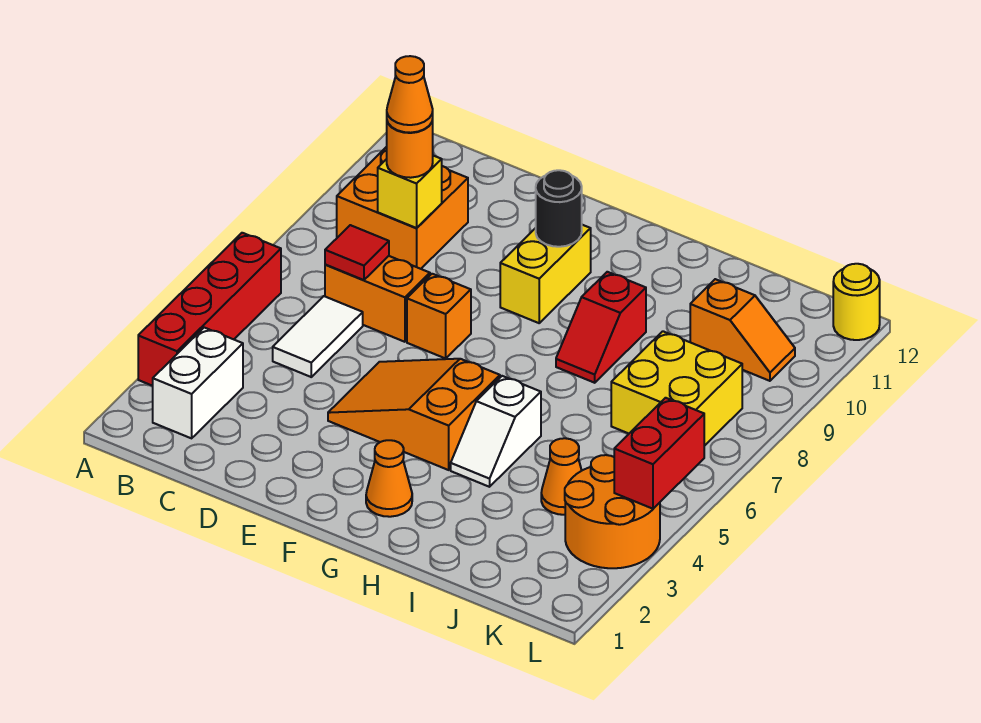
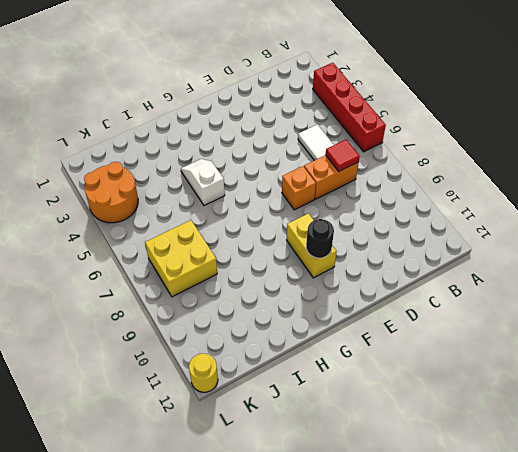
none -> white brick B2:B3 level 1
none -> orange brick B9:C10 level 1
none -> orange slope E4:G5 level 1 top G

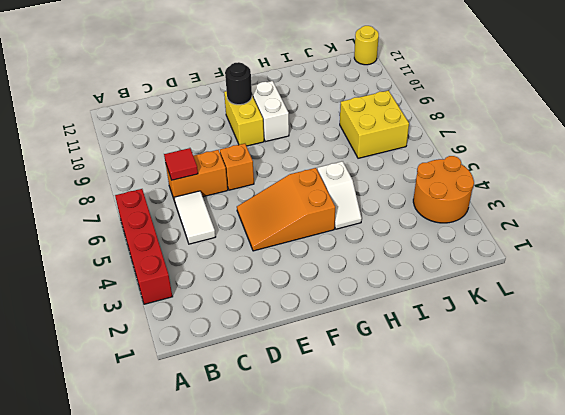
white brick G9:G10 level 1 -> white brick B2:B3 level 1
none -> orange brick B9:C10 level 1
none -> orange cone G2 level 1
none -> red slope H8:H9 level 1 top 9

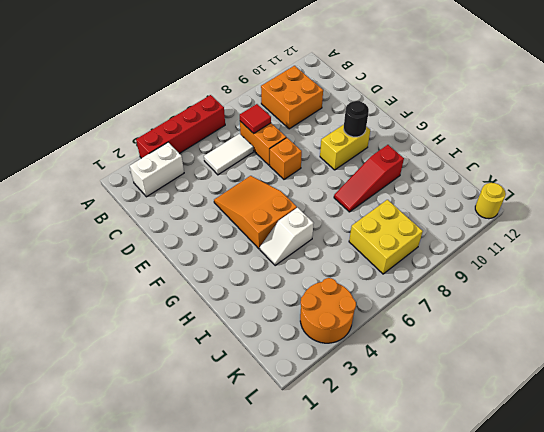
red slope H8:H10 level 1 top 10 -> red slope H8:H9 level 1 top 9
none -> orange cone G2 level 1
none -> orange cone J4 level 1
none -> orange slope J10:K10 level 1 top J

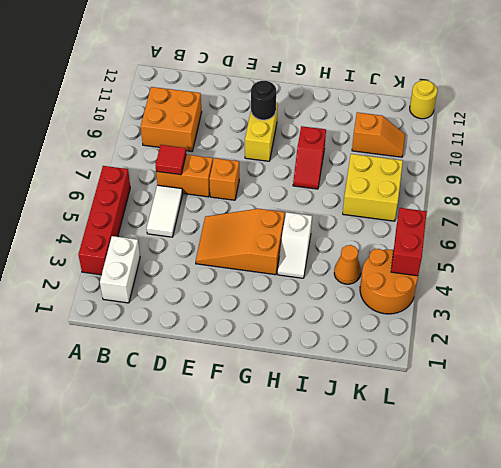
none -> orange cone G2 level 1
none -> yellow brick C9 level 2
none -> orange round brick C9 level 3

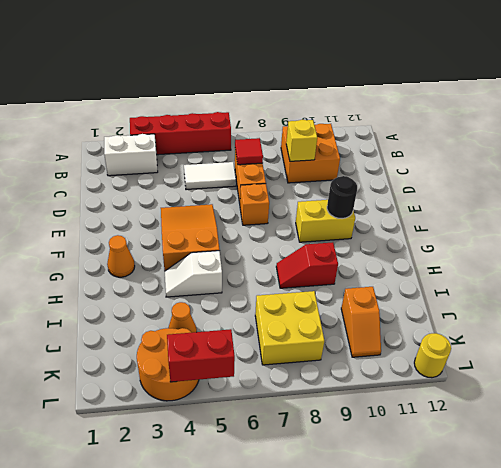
none -> orange round brick C9 level 3
none -> orange cone C9 level 4

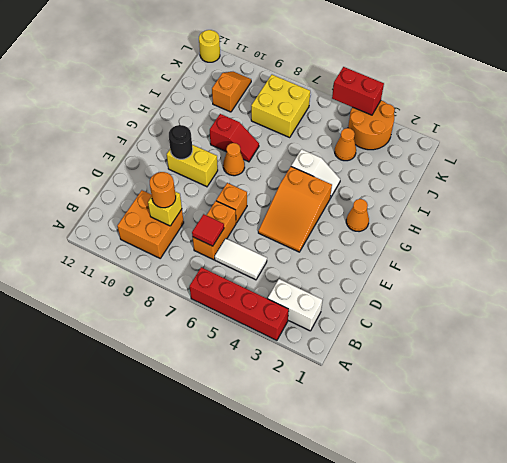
orange cone G8 level 1 -> orange cone C9 level 4

